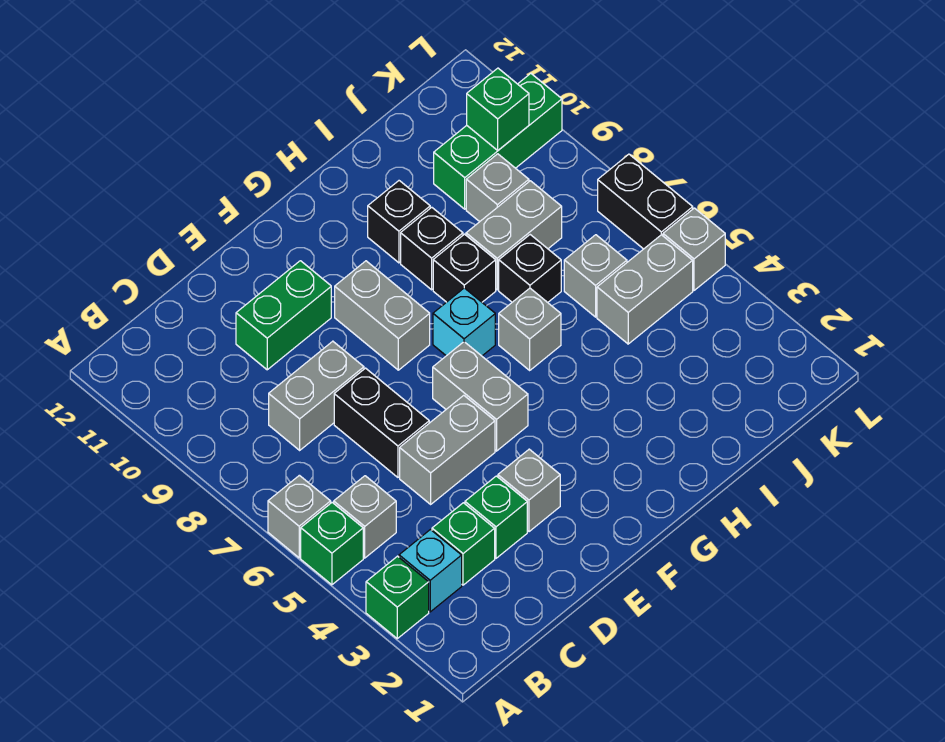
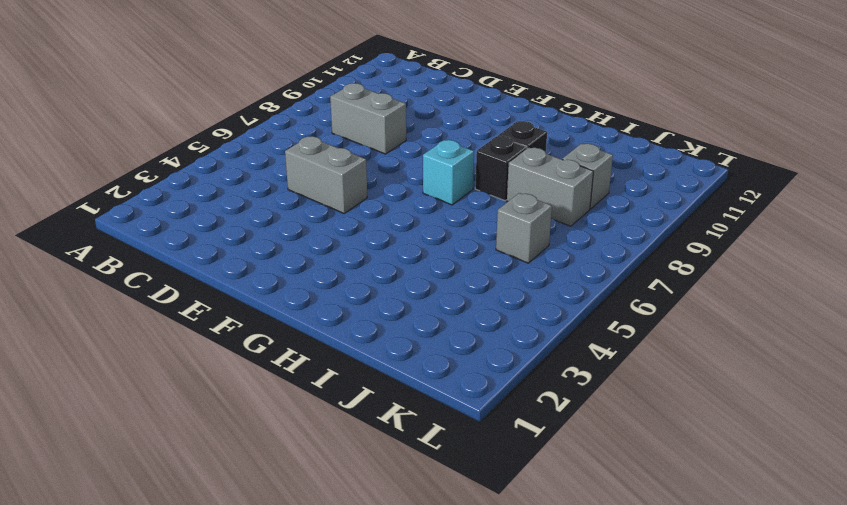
none -> green brick A3 level 1
none -> green brick A5 level 1
none -> grey brick A6 level 1

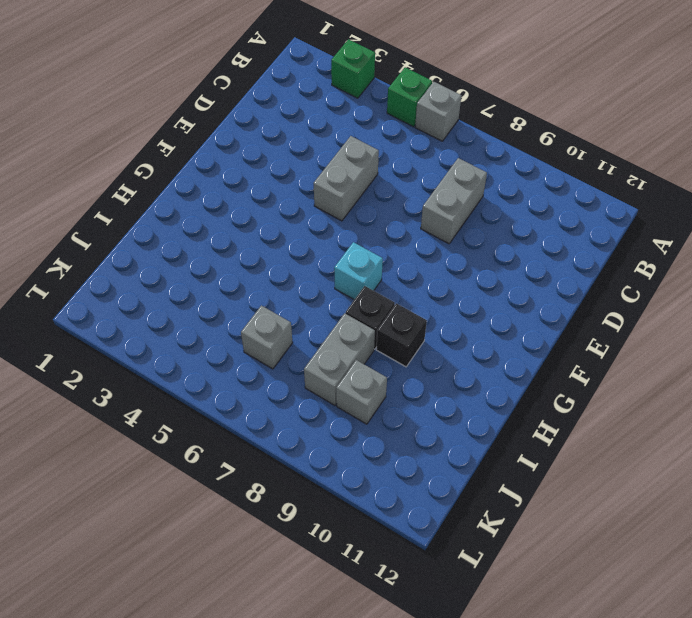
none -> cyan brick B3 level 1
none -> grey brick B5 level 1
none -> green brick C3 level 1

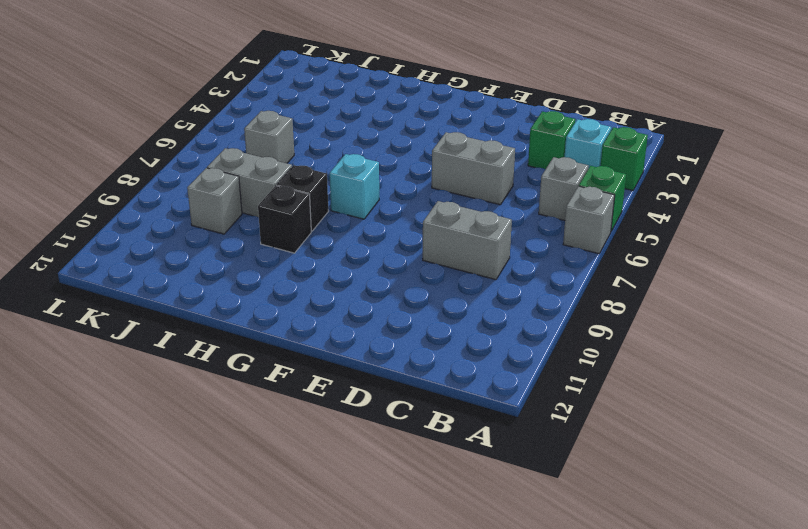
none -> green brick D3 level 1
none -> black brick D6:D7 level 1
none -> green brick D10:E10 level 1

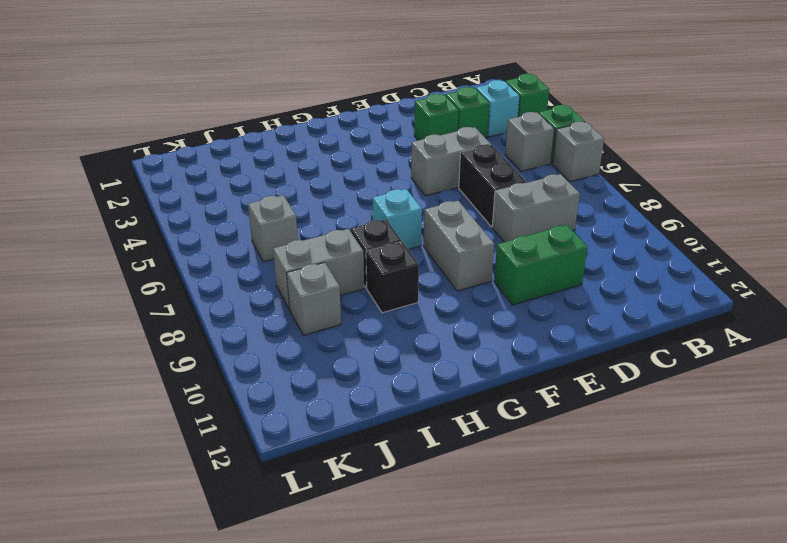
none -> grey brick E3 level 1
none -> grey brick F5:F6 level 1
none -> grey brick H6 level 1

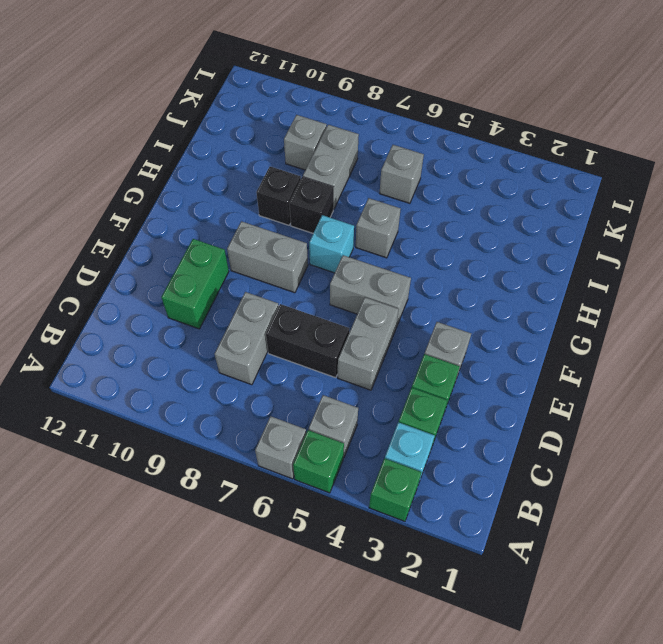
none -> black brick H10 level 1
none -> black brick I7 level 1
none -> grey brick J5:K5 level 1

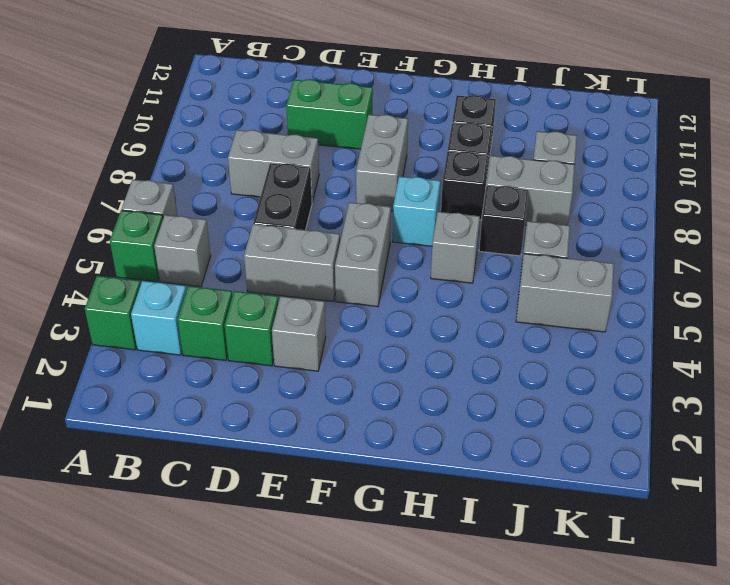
none -> green brick J10:L10 level 1
none -> grey brick L5 level 1
none -> black brick L6:L7 level 1

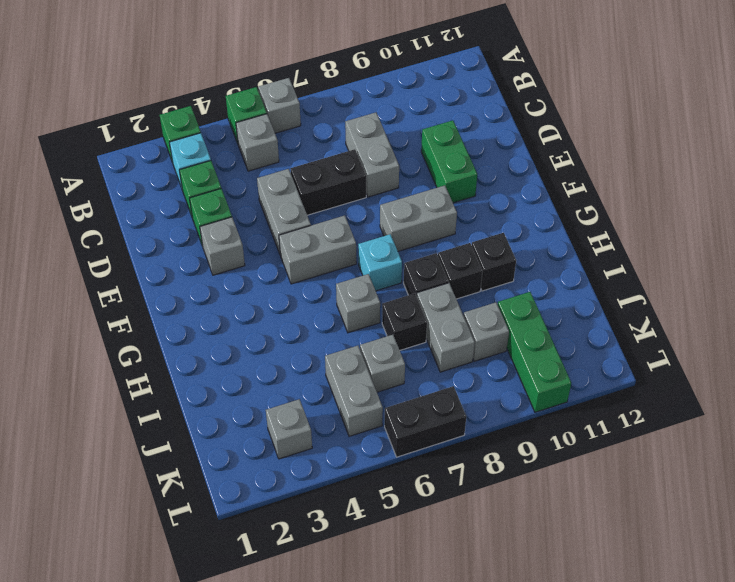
grey brick K3 level 1 -> grey brick L5 level 1
none -> green brick K10 level 2

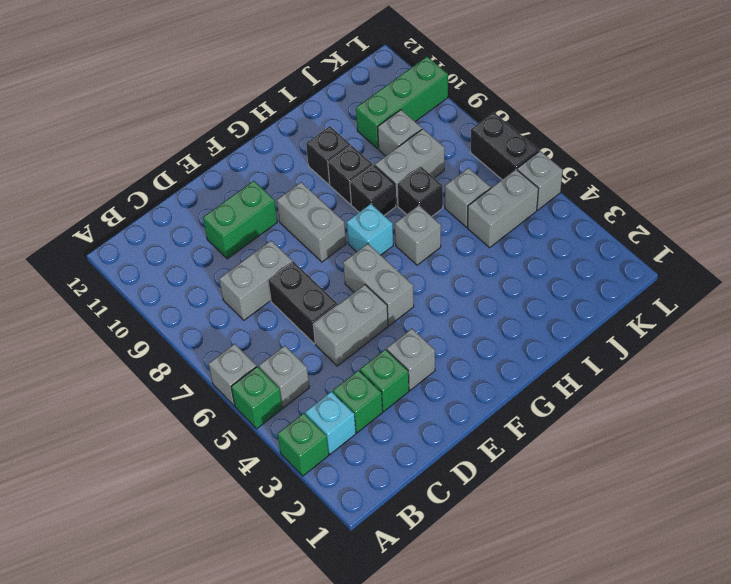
none -> green brick K10 level 2

